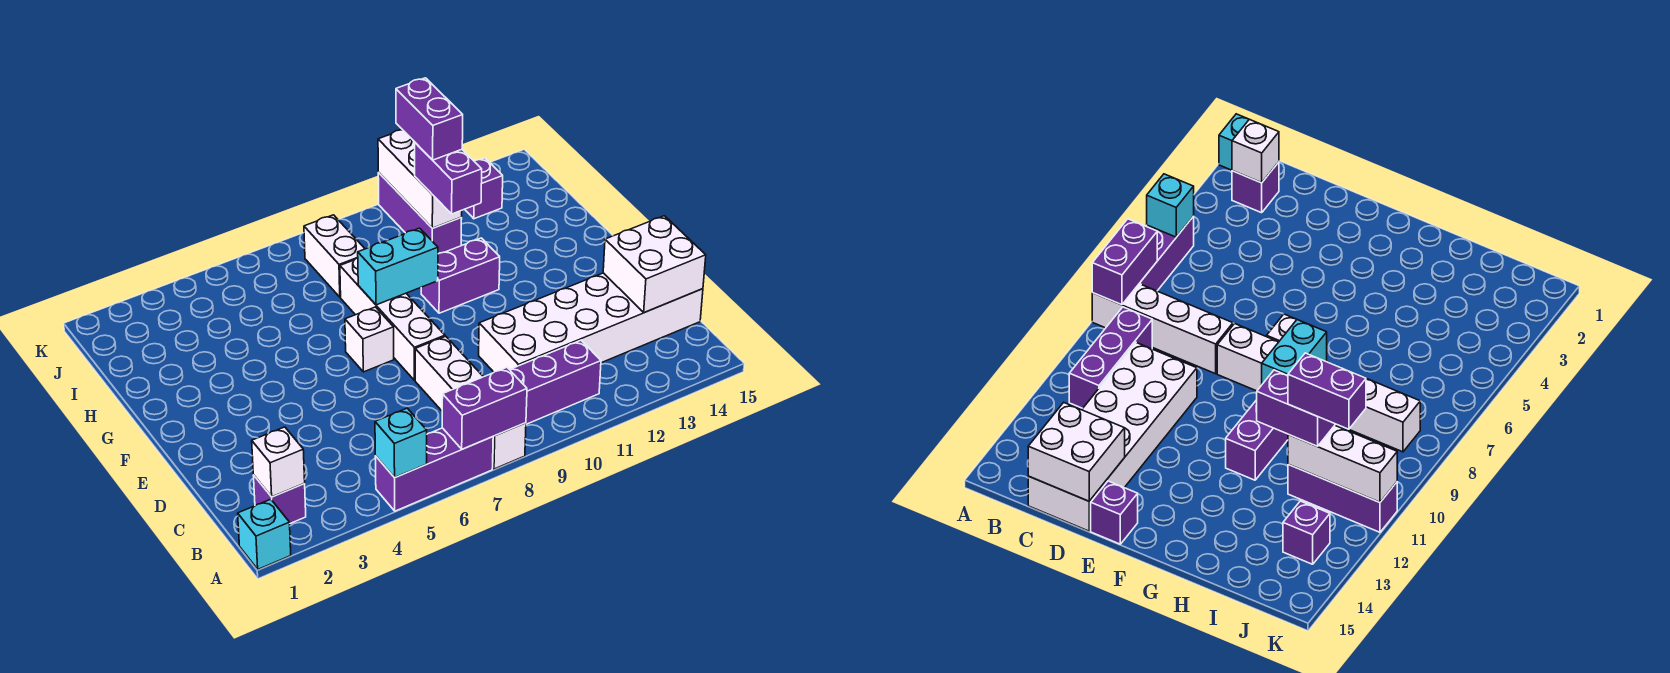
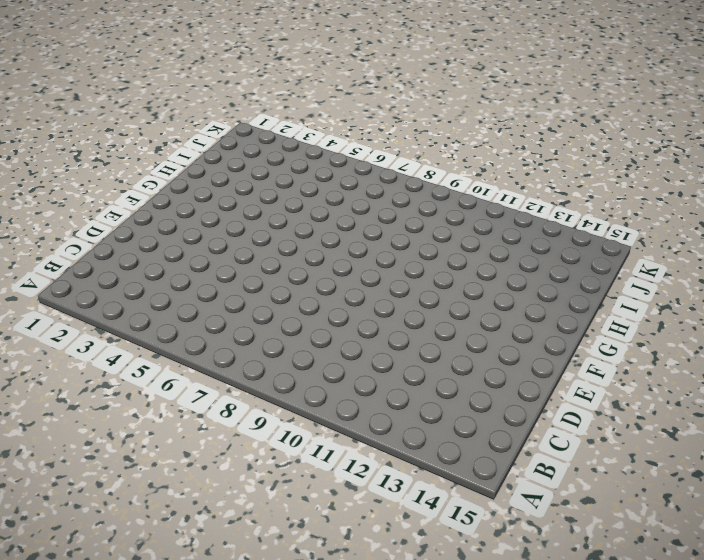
none -> cyan brick A1 level 1
none -> purple brick A5:A7 level 1
none -> white brick A8:D8 level 1

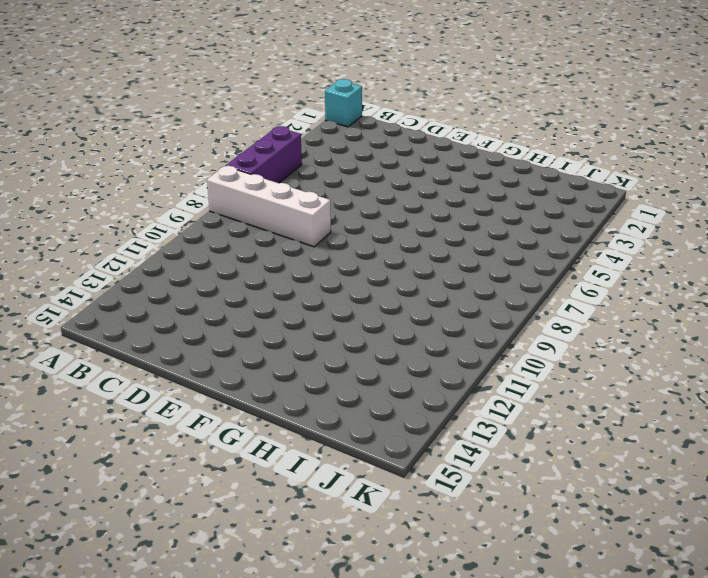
none -> purple brick B2 level 1
none -> purple brick B9:B11 level 1
none -> white brick C10:D15 level 1

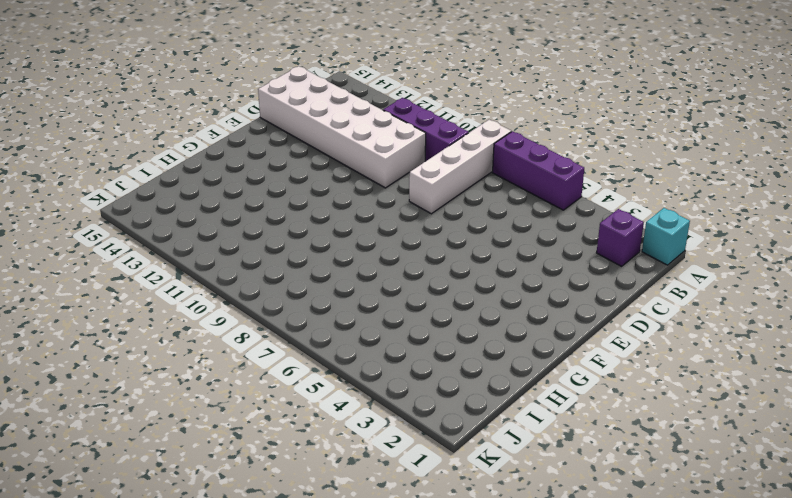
none -> white brick E8:H8 level 1
none -> purple brick E15 level 1
none -> white brick F7 level 1

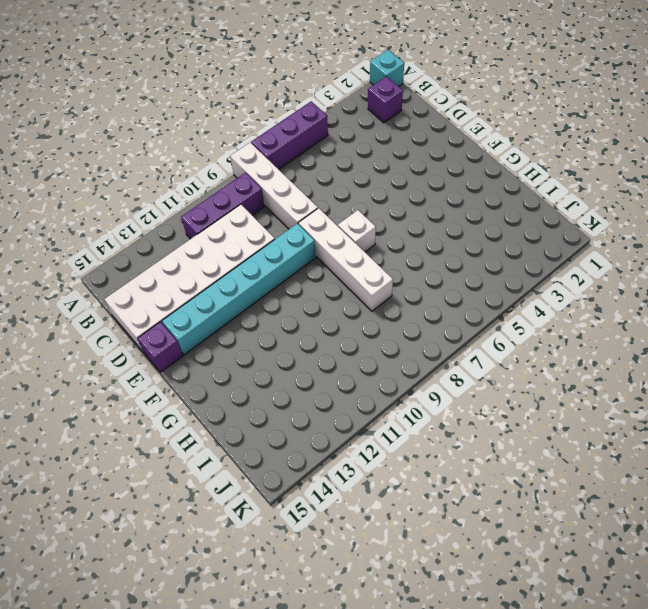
cyan brick E9:E14 level 1 -> none
none -> purple brick G10:G11 level 1
none -> white brick I8:J8 level 1
none -> purple brick I11:K11 level 1

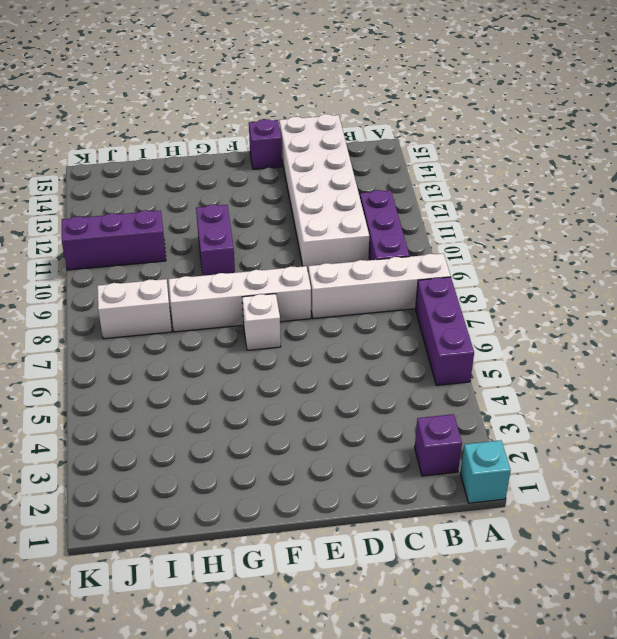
none -> purple brick J13 level 1
none -> cyan brick A5 level 2
none -> purple brick A7:A8 level 2

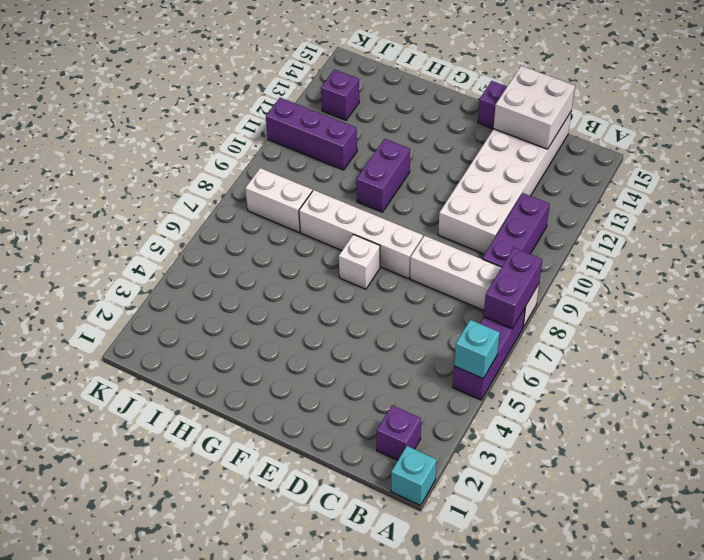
none -> white brick B2 level 2
none -> cyan brick G8:G9 level 2
none -> white brick I11:K11 level 2

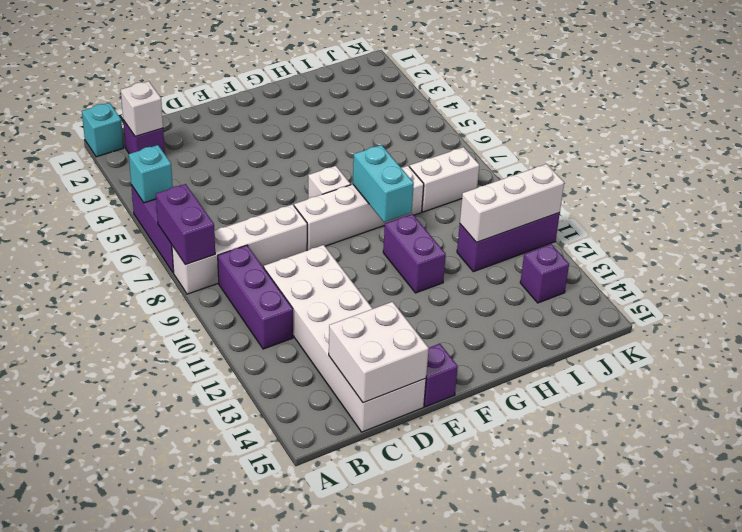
none -> purple brick H11:I11 level 3
none -> purple brick I11:J11 level 4

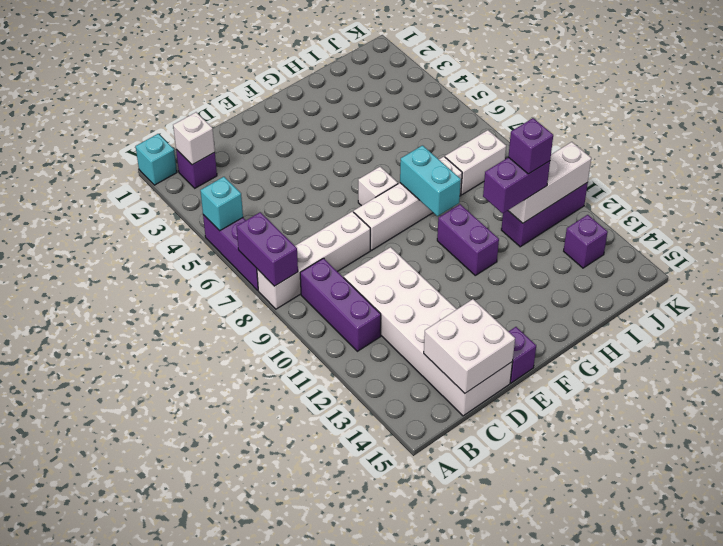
purple brick I11 level 4 -> purple brick I11:J11 level 4

